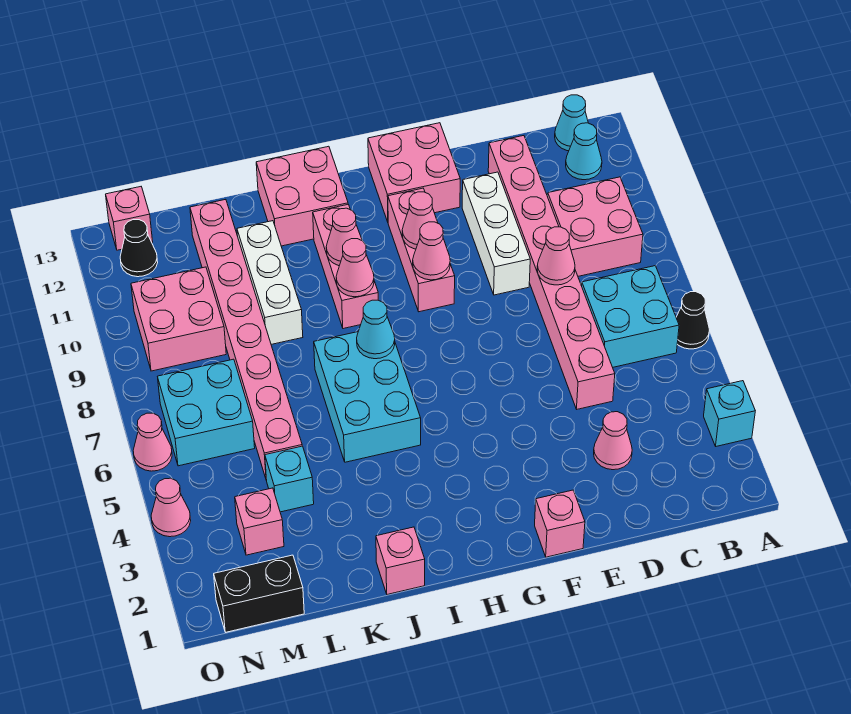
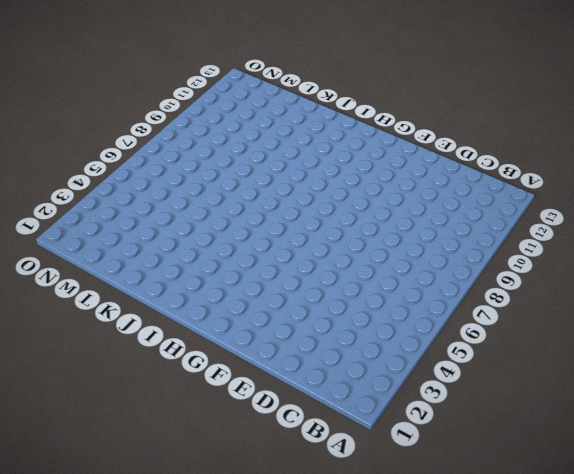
none -> cyan brick A3 level 1
none -> black cone A6 level 1
none -> cyan brick B6:C7 level 1
none -> pink brick B9:C10 level 1

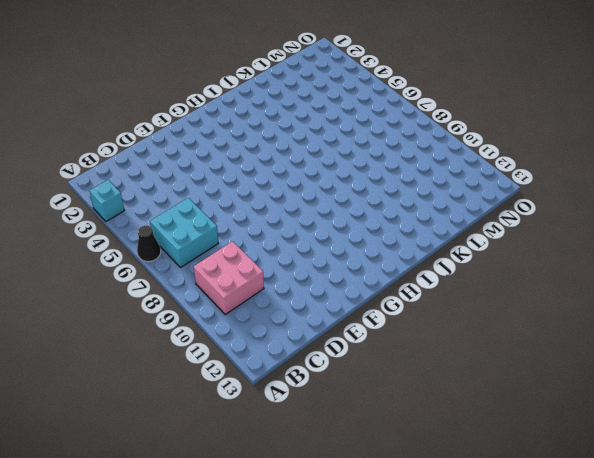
none -> cyan cone B12 level 1
none -> cyan cone B13 level 1
none -> pink cone D3 level 1
none -> pink brick D5:D12 level 1

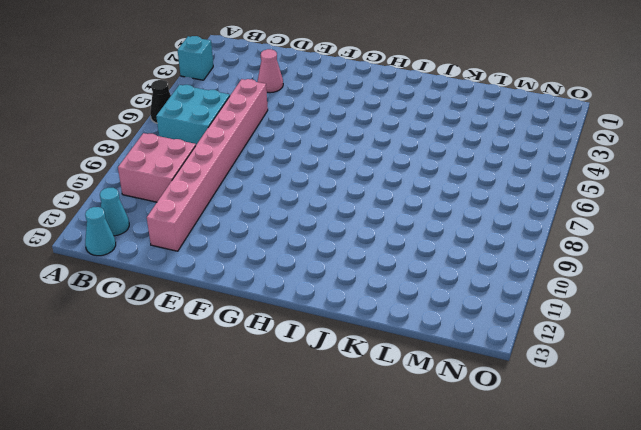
none -> white brick E9:E11 level 1
none -> pink brick F1 level 1
none -> pink brick F12:G13 level 1
none -> pink brick G9:G11 level 1

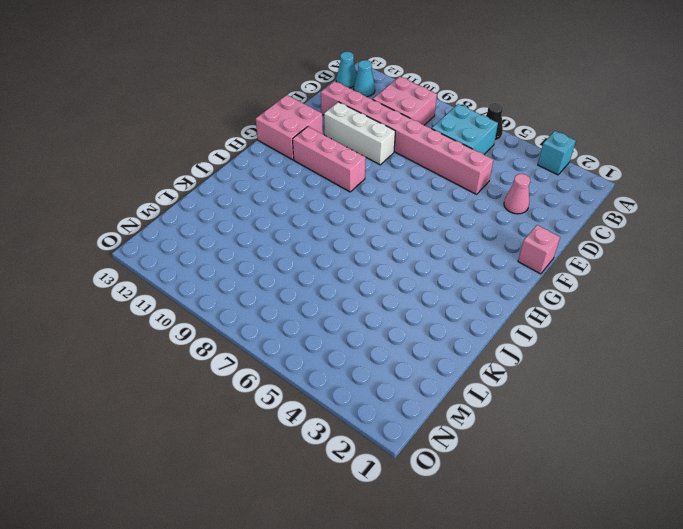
none -> cyan brick I5:J7 level 1
none -> pink brick I9:I11 level 1
none -> pink brick I12:J13 level 1
none -> pink brick J1 level 1

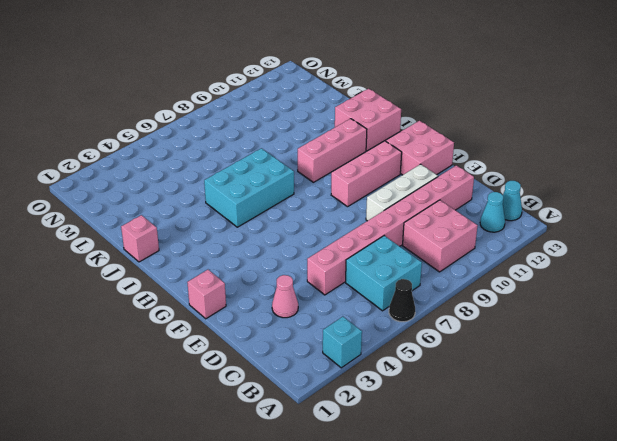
none -> white brick K9:K11 level 1
none -> cyan brick L4 level 1
none -> pink brick L5:L12 level 1
none -> black brick M1:N1 level 1

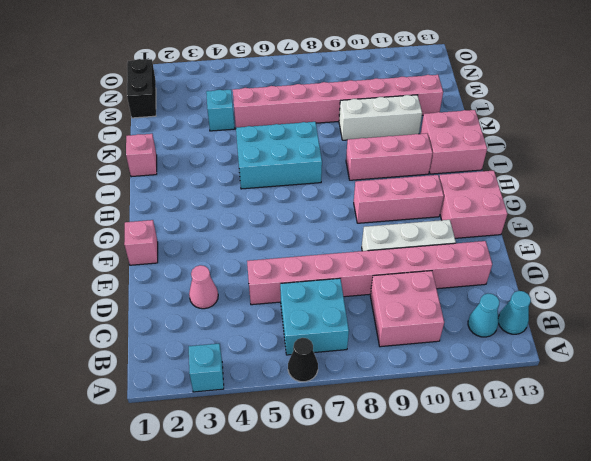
none -> pink brick M3 level 1
none -> cyan brick M6:N7 level 1
none -> pink brick M9:N10 level 1
none -> black cone N12 level 1

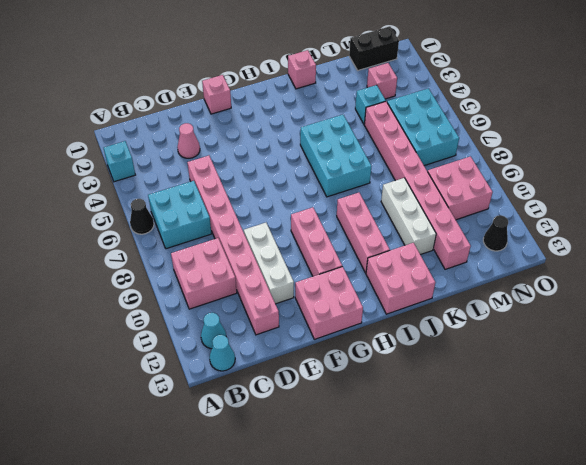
cyan brick M5:N7 level 1 -> cyan brick M6:N7 level 1
none -> pink brick N13 level 1
none -> pink cone O4 level 1
none -> pink cone O6 level 1
none -> pink cone D8 level 2

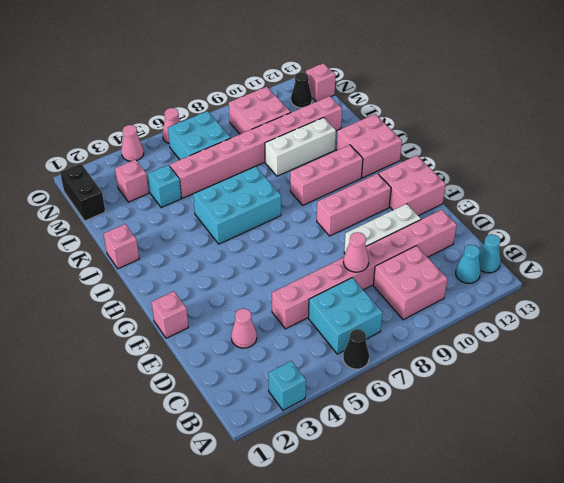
none -> pink cone G9 level 2
none -> pink cone G10 level 2
none -> cyan cone I7 level 2
none -> pink cone I9 level 2

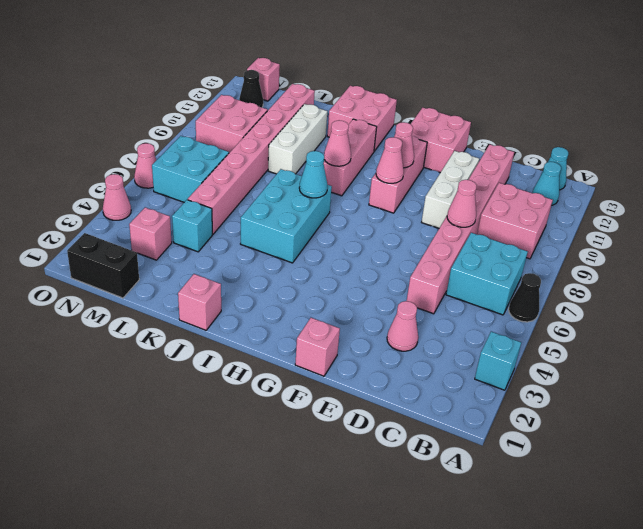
none -> pink cone I10 level 2

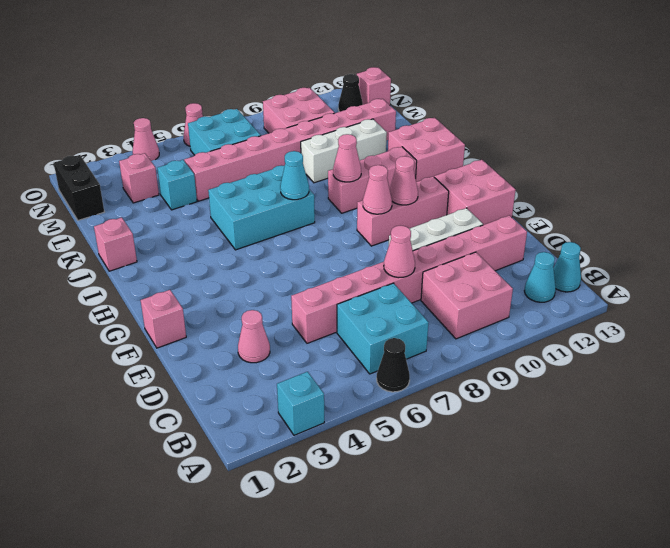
none -> pink cone I10 level 2

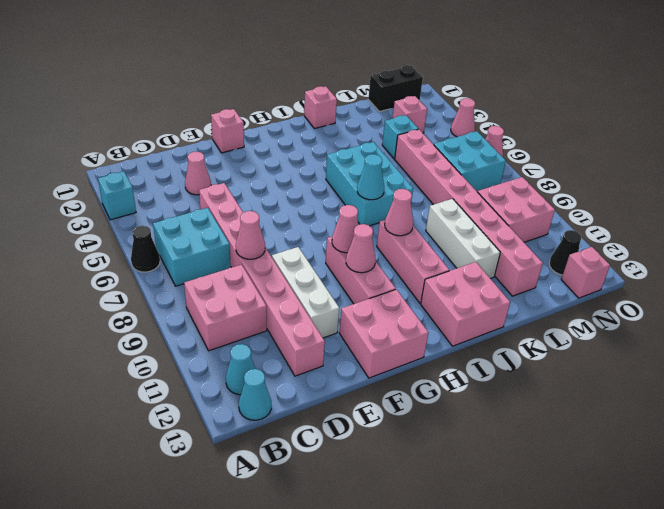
none -> pink cone I10 level 2

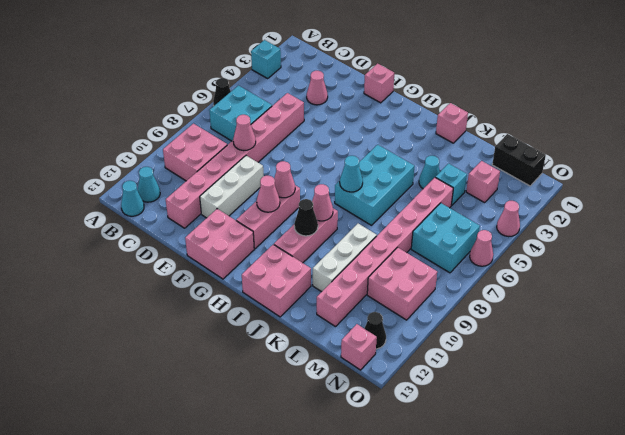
black cone I10 level 2 -> pink cone I10 level 2
cyan cone K4 level 1 -> none

